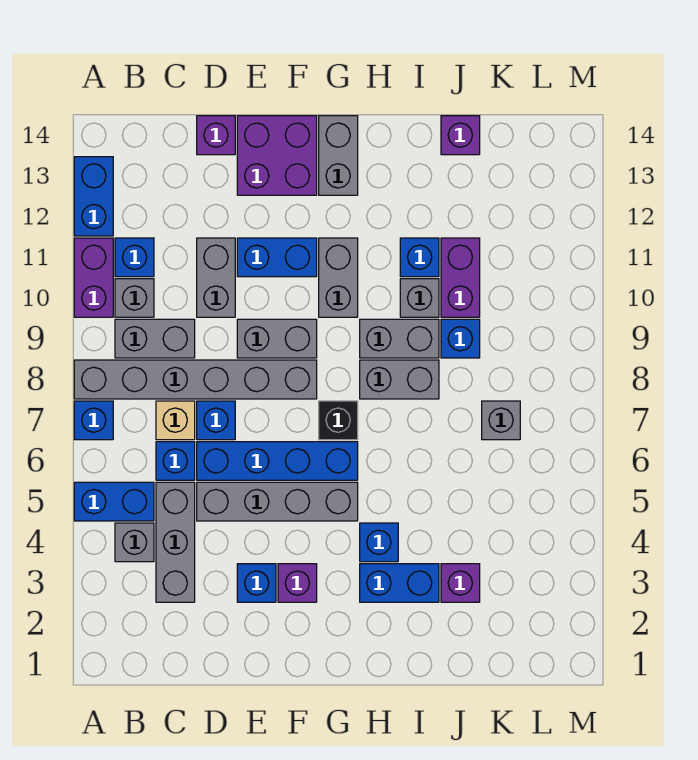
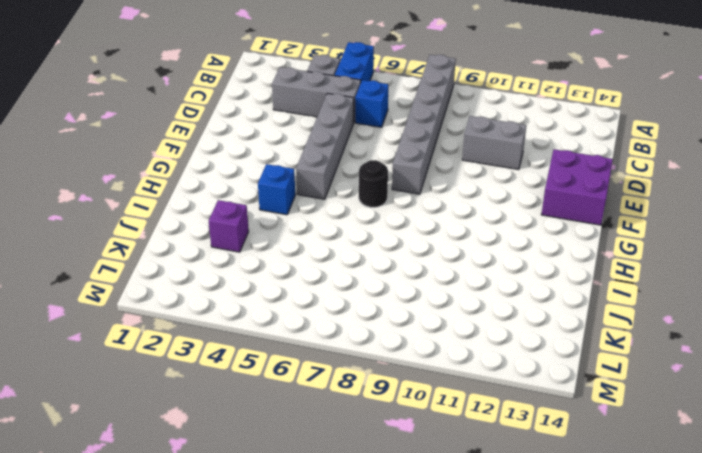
black round brick G7 level 1 -> black brick G7 level 1
none -> blue brick A7 level 1
none -> purple brick A10:A11 level 1
none -> blue brick A12:A13 level 1
none -> grey brick B9:C9 level 1

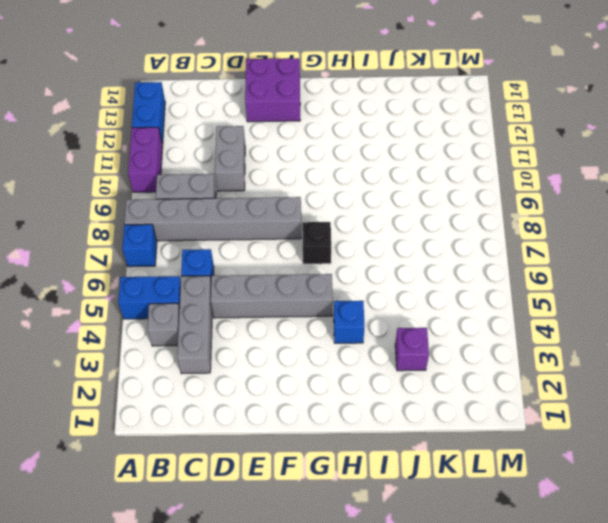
none -> grey brick B10 level 1
none -> blue brick B11 level 1
none -> tan brick C7 level 1
none -> blue brick D6:G6 level 1

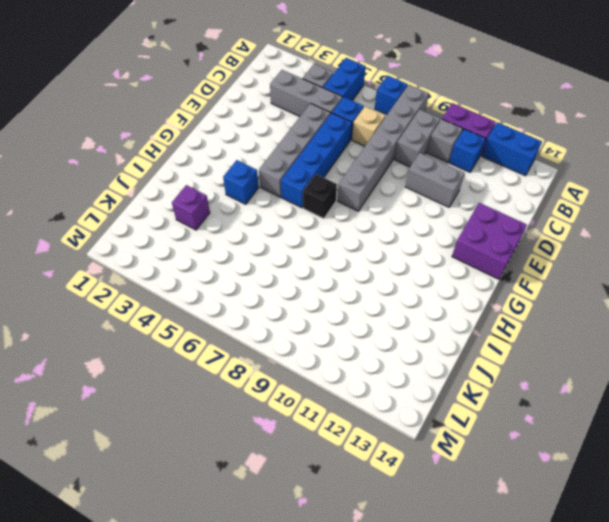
none -> blue brick D7 level 1
none -> purple brick D14 level 1
none -> blue brick E3 level 1
none -> grey brick E9:F9 level 1

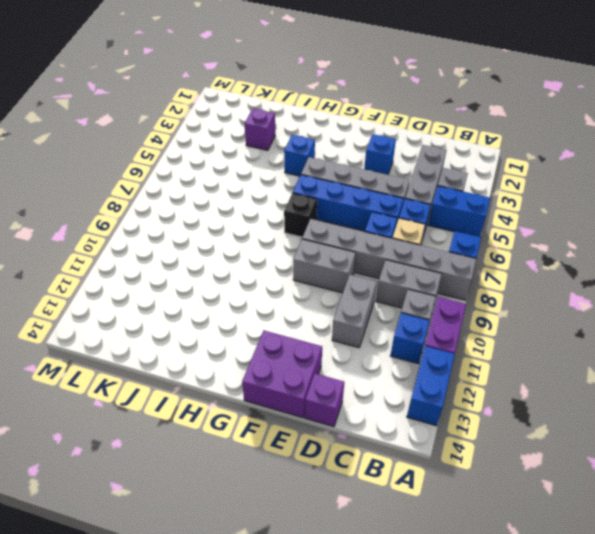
none -> blue brick E11:F11 level 1
none -> purple brick F3 level 1
none -> grey brick G10:G11 level 1
none -> grey brick G13:G14 level 1

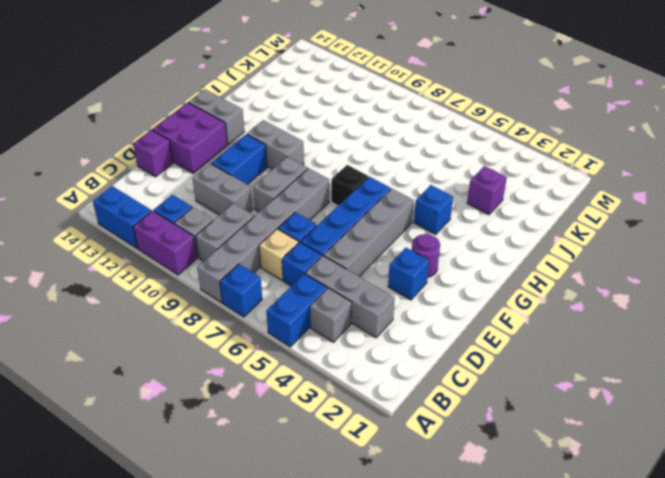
purple round brick F3 level 1 -> purple brick F3 level 1
none -> blue brick H3:I3 level 1
none -> grey brick H8:I8 level 1
none -> grey brick H9:I9 level 1
none -> grey brick I10 level 1

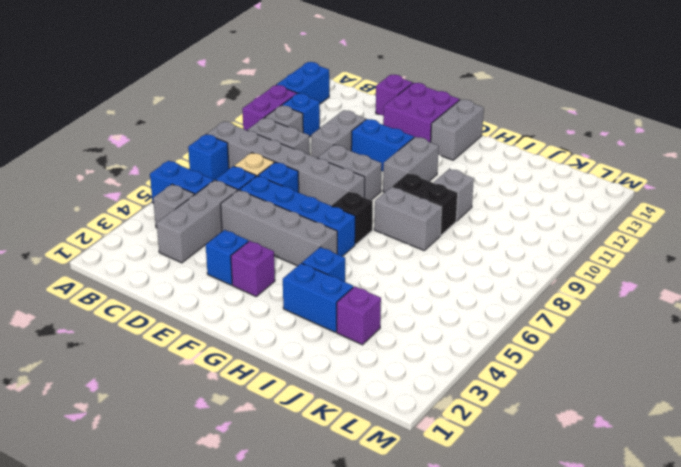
black brick H9:I9 level 1 -> grey brick H9:I9 level 1
none -> blue brick I11 level 1
none -> blue brick J9 level 1
none -> purple brick J10:J11 level 1
none -> purple brick J14 level 1

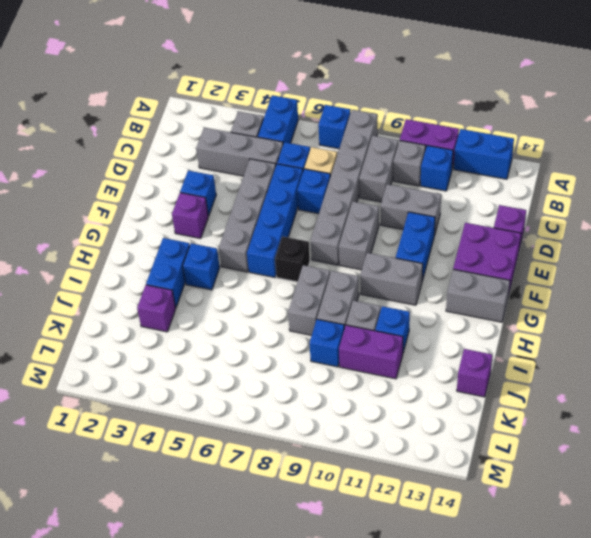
none -> grey brick K7 level 1

